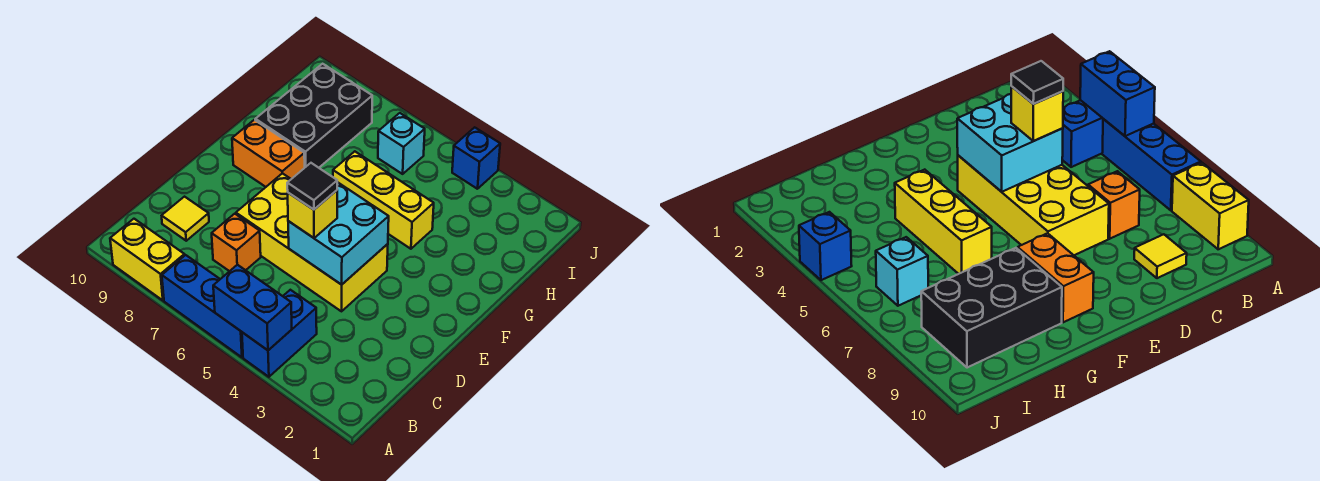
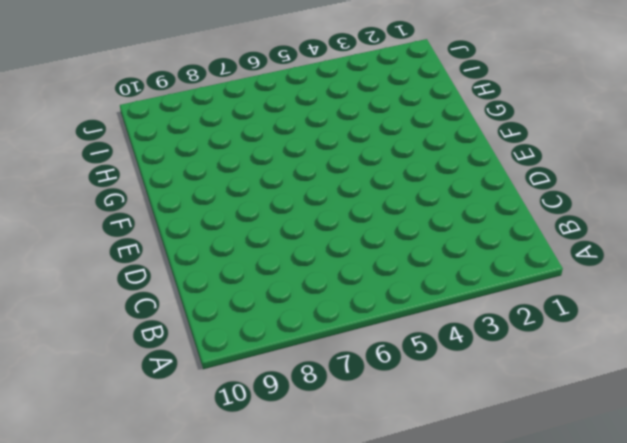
none -> blue brick A4:B4 level 1
none -> blue brick A5:A7 level 1
none -> yellow brick A8:A9 level 1

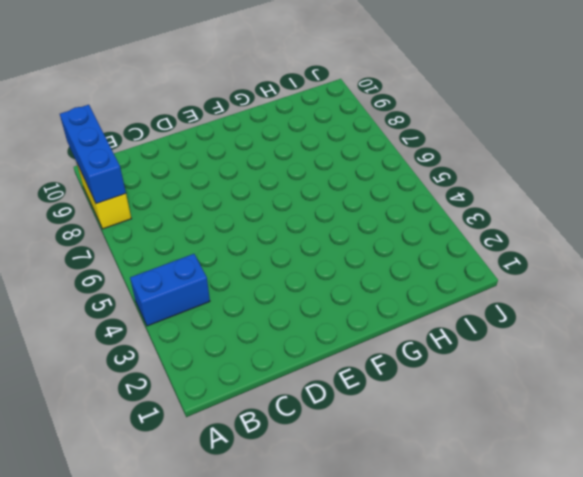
blue brick A8:A10 level 2 -> blue brick A5:A7 level 1
none -> orange brick C7 level 1
none -> yellow tile C9 level 1
none -> yellow brick D4:E7 level 1

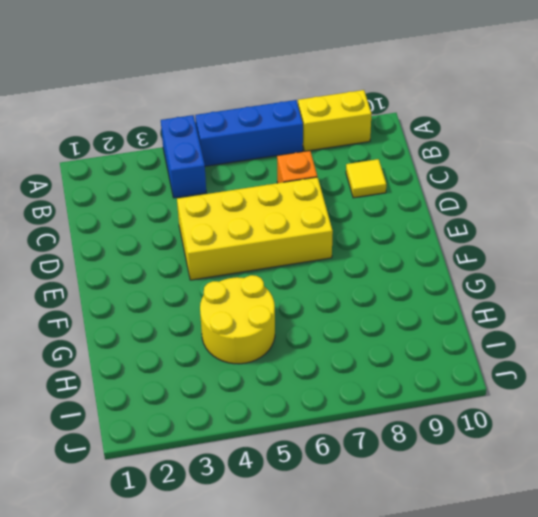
yellow round brick G4:H5 level 1 -> yellow brick G4:G6 level 1
none -> orange brick F8:F9 level 1
none -> black brick G8:I9 level 1
none -> cyan brick I6 level 1

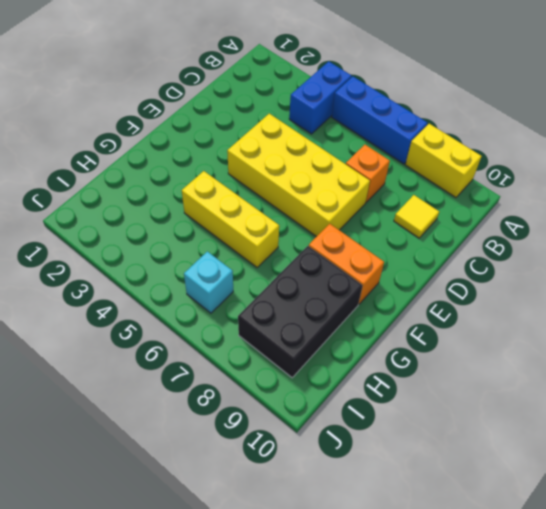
none -> blue brick J4 level 1
none -> blue brick A4:A5 level 2
none -> cyan brick D4:E5 level 2

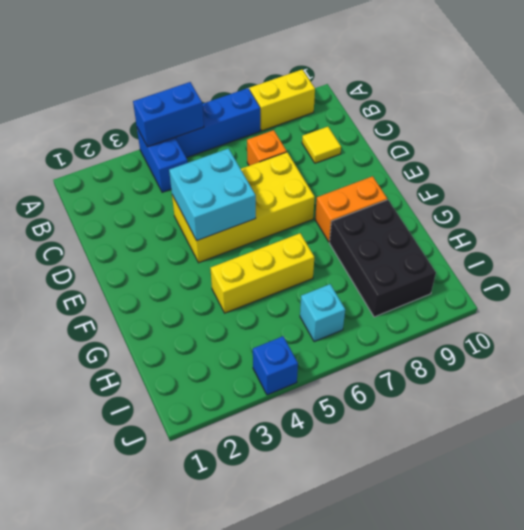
none -> yellow brick D5 level 3
none -> black tile D5 level 4

